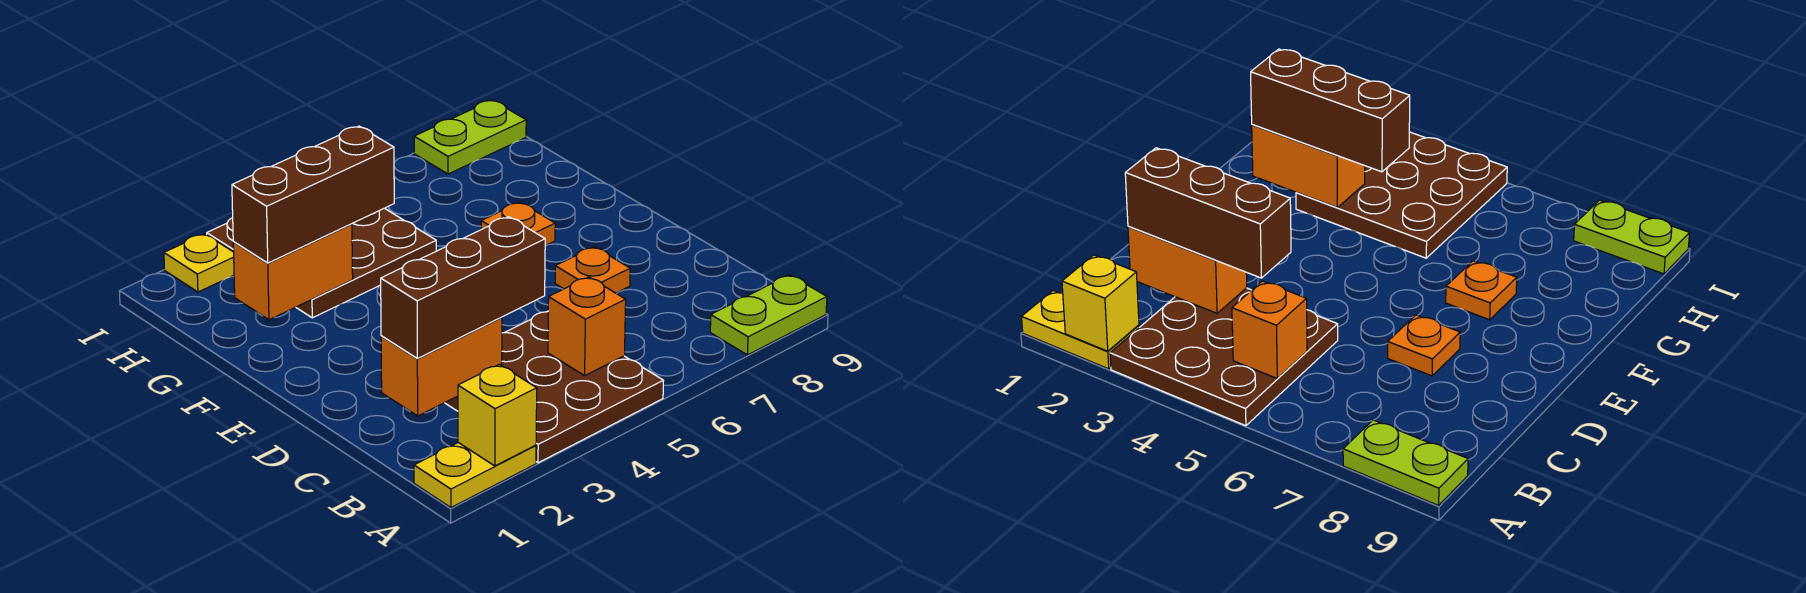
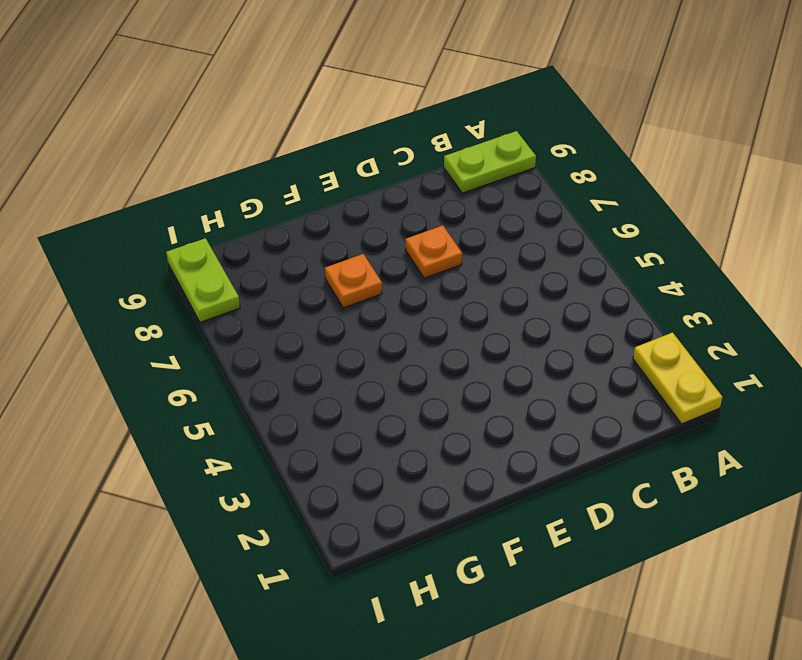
lime plate A9:B9 level 1 -> lime plate A8:A9 level 1
none -> brown plate A3:C5 level 1
none -> brown plate G3:I5 level 1
none -> yellow plate I2 level 1

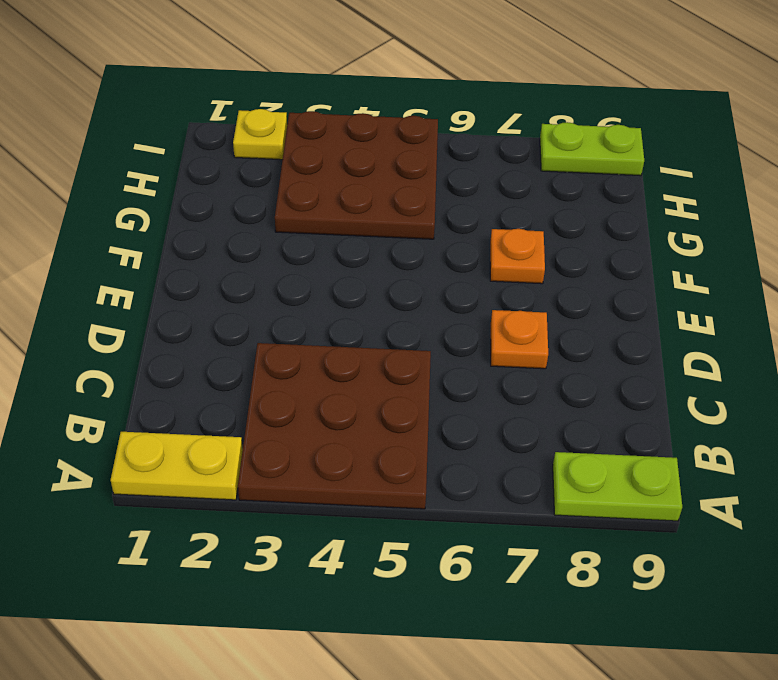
none -> yellow brick A2 level 2
none -> orange brick B5 level 2
none -> orange brick C2:C3 level 2

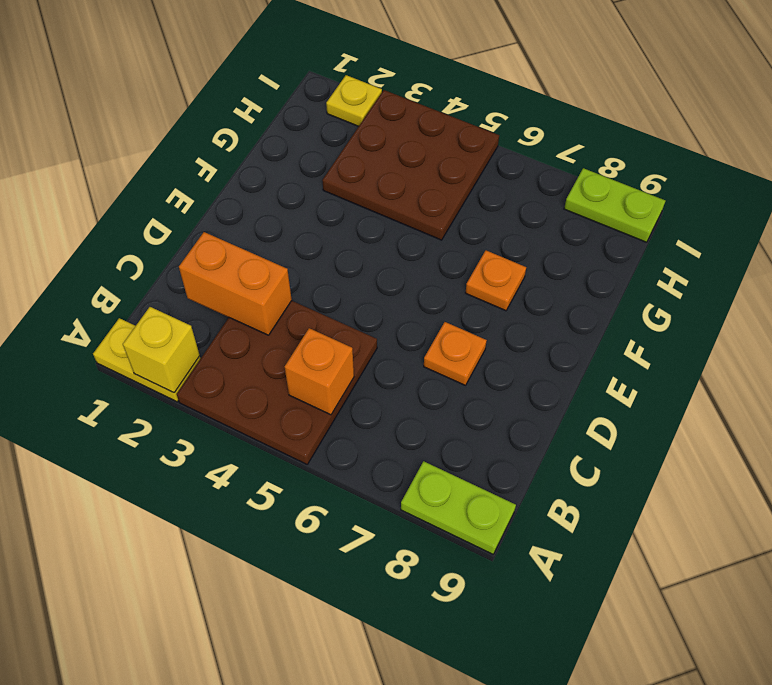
none -> orange brick G2:G3 level 2
none -> brown brick C2:C4 level 3
none -> brown brick G2:G4 level 3

